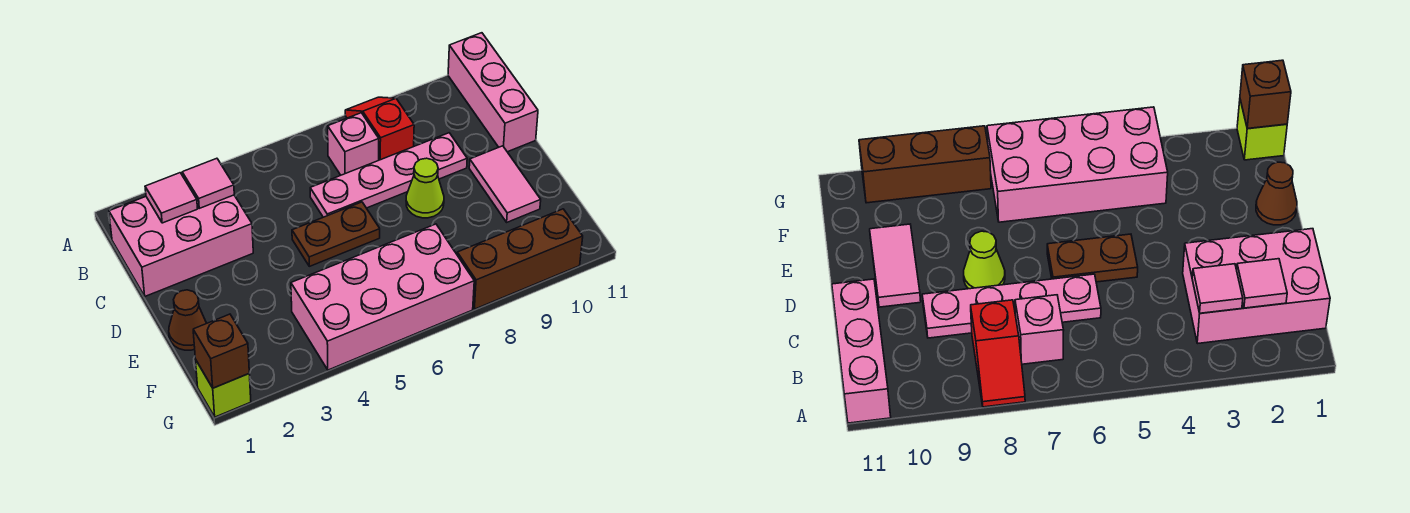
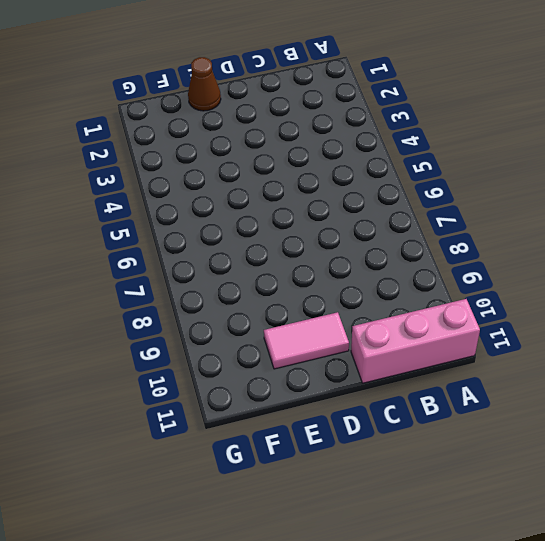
none -> red slope A8:B8 level 1 top B
none -> pink brick B1:C3 level 1
none -> pink brick B7 level 1

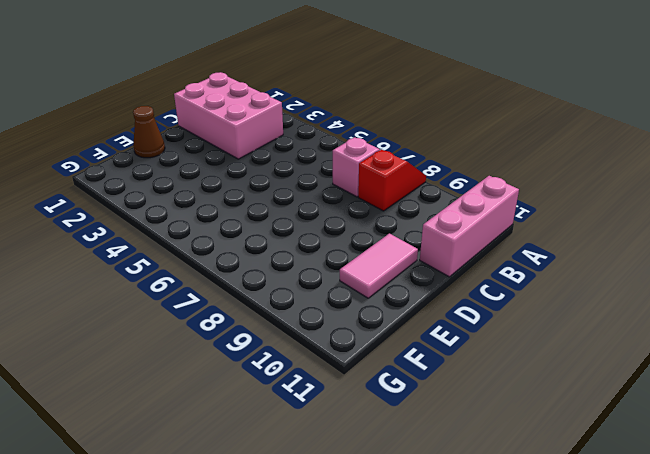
none -> pink plate C6:C9 level 1
none -> brown plate D5:D6 level 1
none -> lime cone D8 level 1

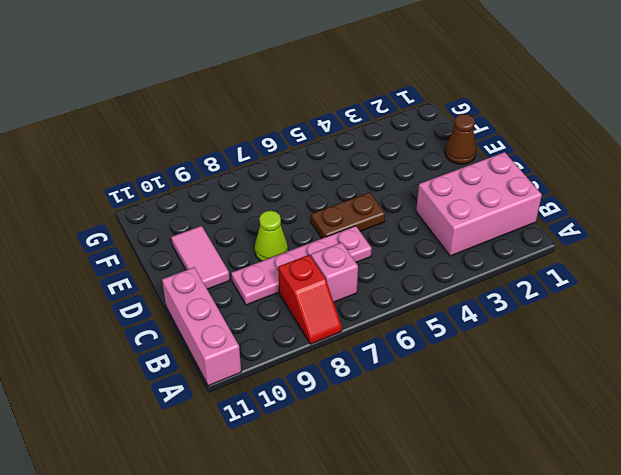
none -> pink brick F4:G7 level 1
none -> lime brick G1 level 1
none -> brown brick G8:G10 level 1

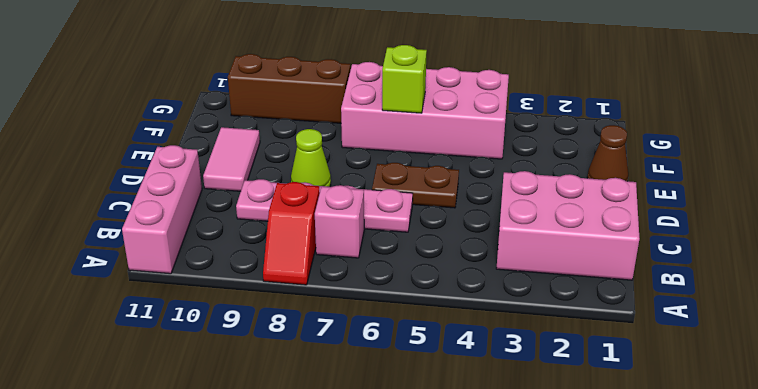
lime brick F6 level 2 -> lime brick G1 level 1
none -> pink tile B2 level 2
none -> pink tile B3 level 2
none -> brown brick G1 level 2

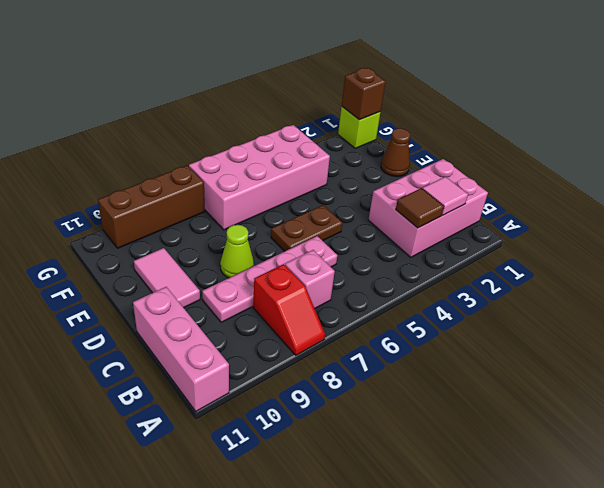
brown tile B3 level 2 -> pink tile B3 level 2

